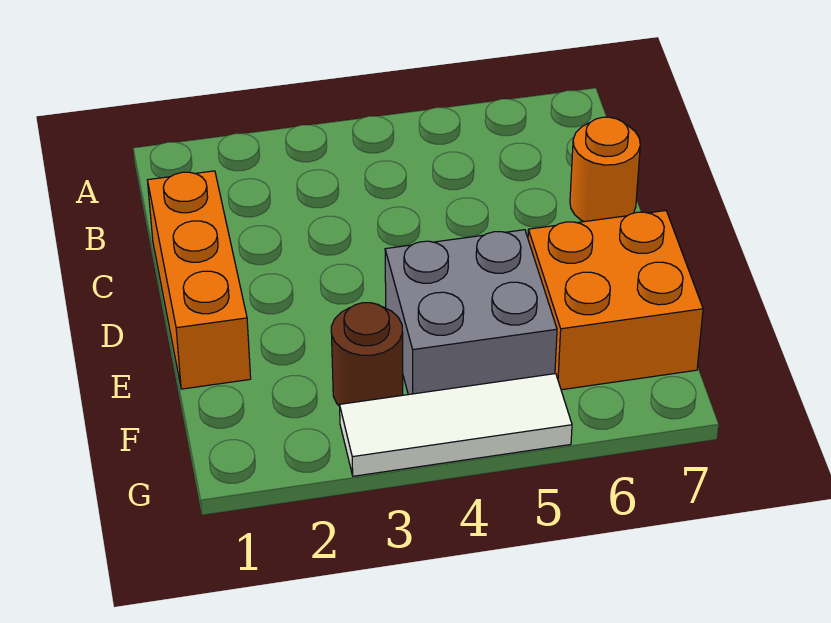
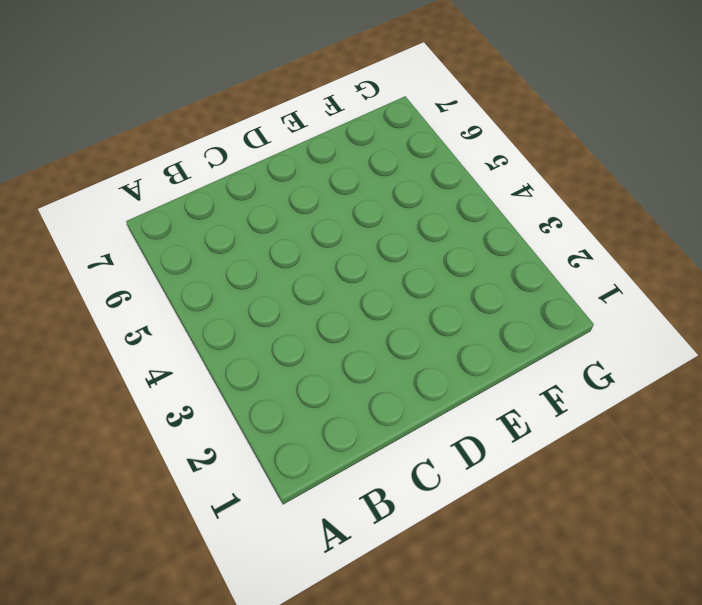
none -> orange brick C1:E1 level 1
none -> orange round brick C7 level 1

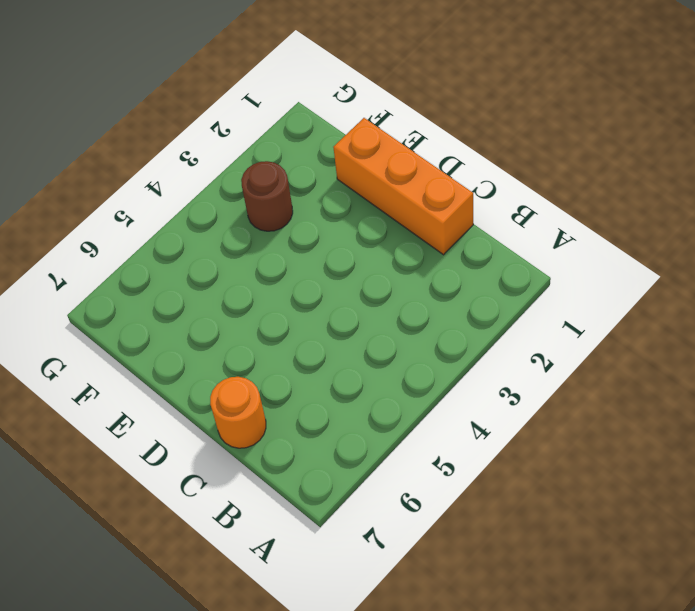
none -> grey brick E4:F5 level 1
none -> orange brick E6:F7 level 1

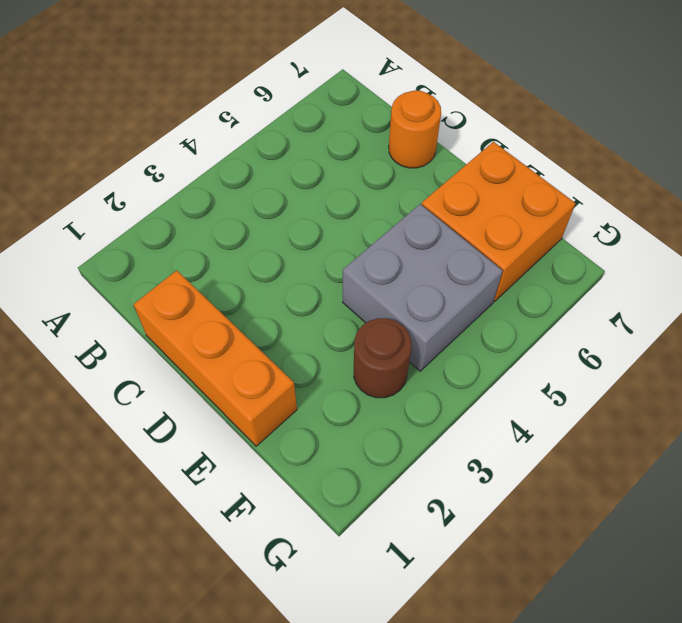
none -> white tile G3:G5 level 1

